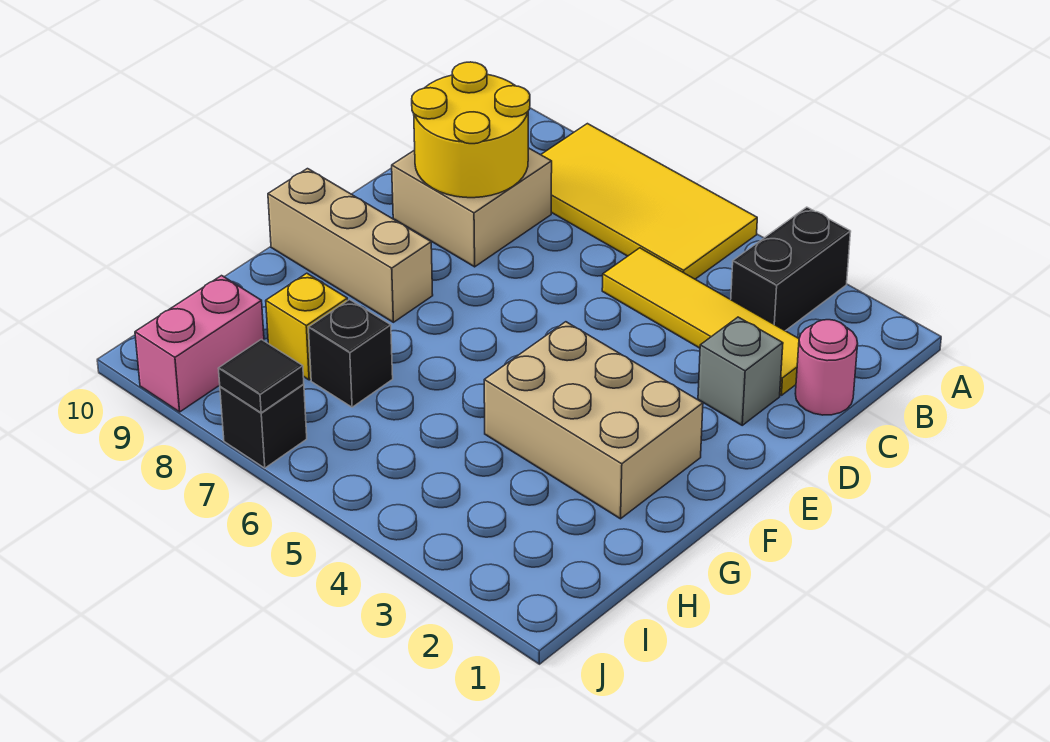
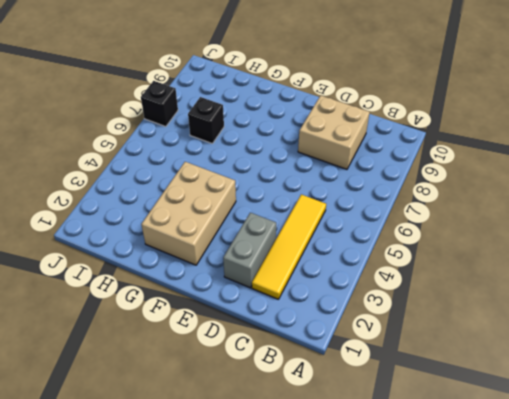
grey brick D2:D3 level 1 -> grey brick D2 level 1
none -> black brick A3:B3 level 1
none -> yellow tile A5:B8 level 1
none -> pink round brick C1 level 1

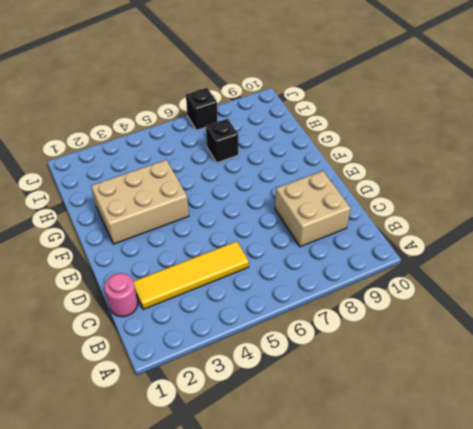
none -> black brick A3:B3 level 1
none -> yellow tile A5:B8 level 1
none -> grey brick D2 level 1

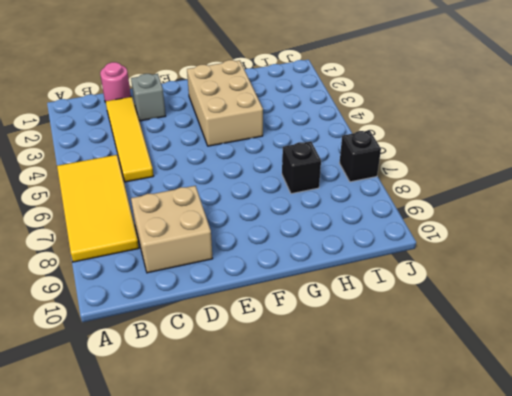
none -> black brick A3:B3 level 1
none -> tan brick F8:F10 level 1
none -> yellow brick H8 level 1

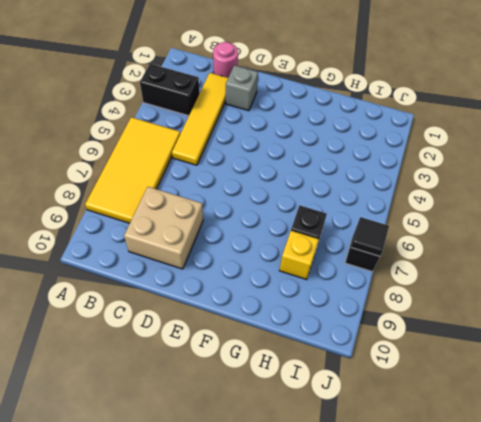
none -> tan brick F2:G4 level 1
none -> tan brick F8:F10 level 1
none -> pink brick I9:J9 level 1

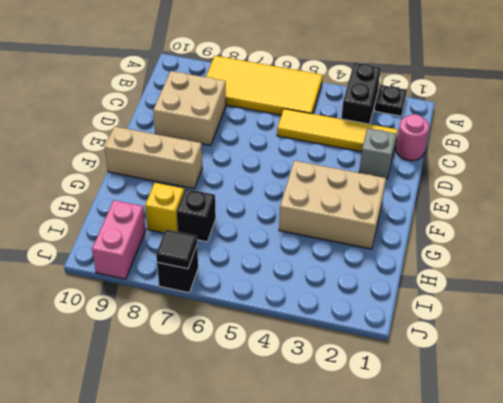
black plate A2 level 1 -> none
none -> yellow round brick C8:D9 level 2

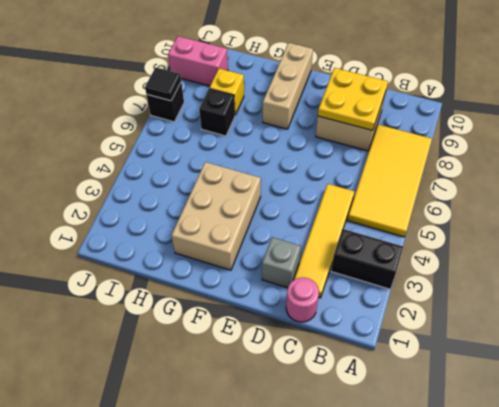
yellow plate C8:D9 level 2 -> yellow round brick C8:D9 level 2

